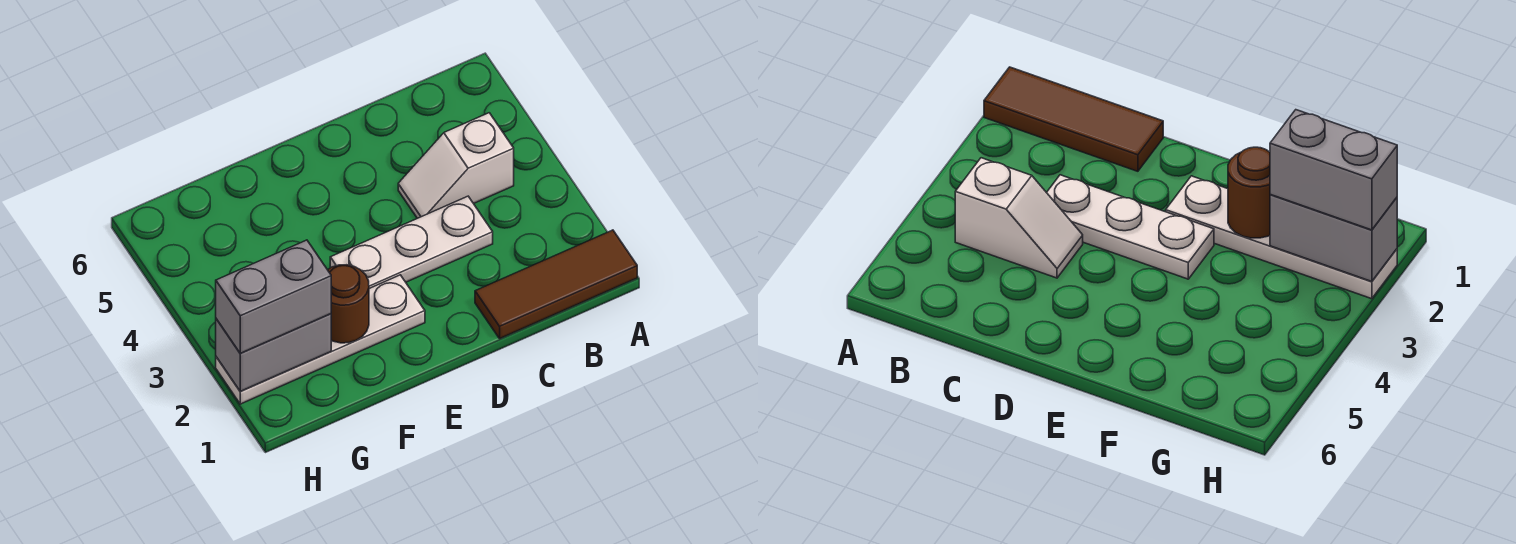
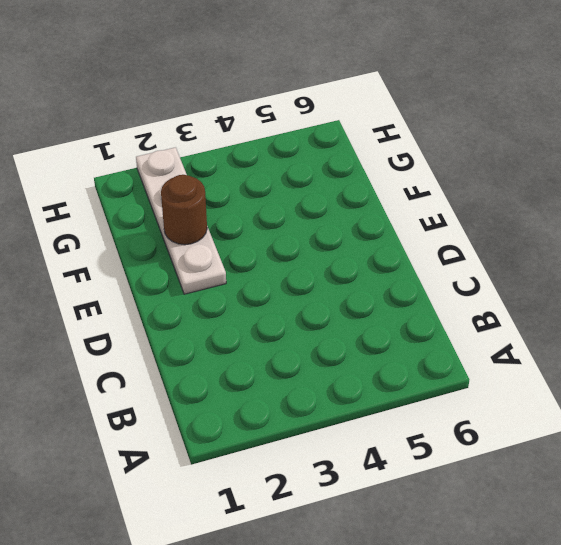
none -> brown tile A1:C1 level 1
none -> white slope B4:C4 level 1 top B

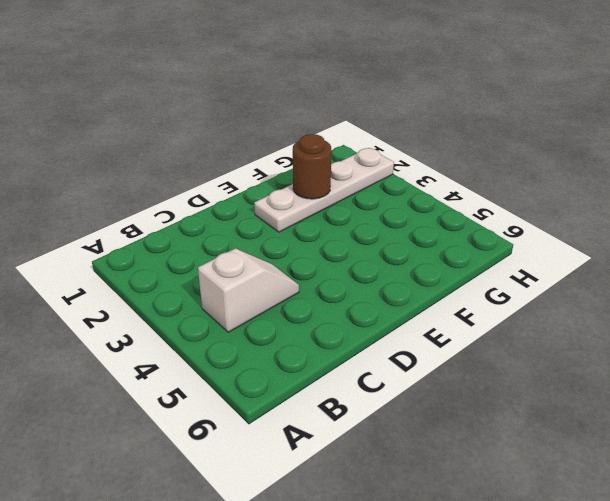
none -> brown tile A1:C1 level 1
none -> white plate C3:E3 level 1

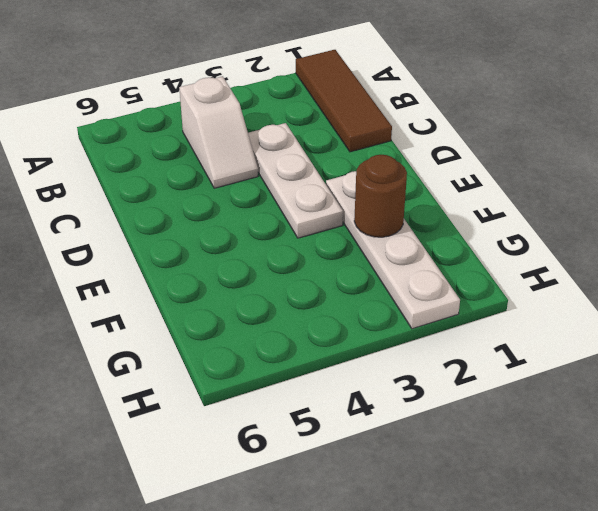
none -> grey brick G2:H2 level 2
none -> grey brick G2:H2 level 3

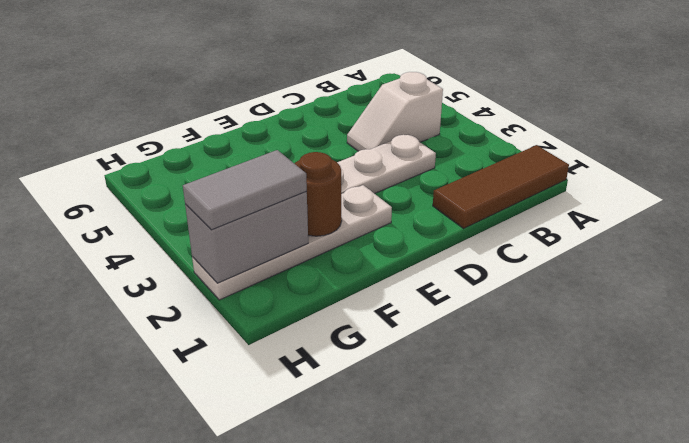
grey tile G2:H2 level 3 -> grey brick G2:H2 level 3

